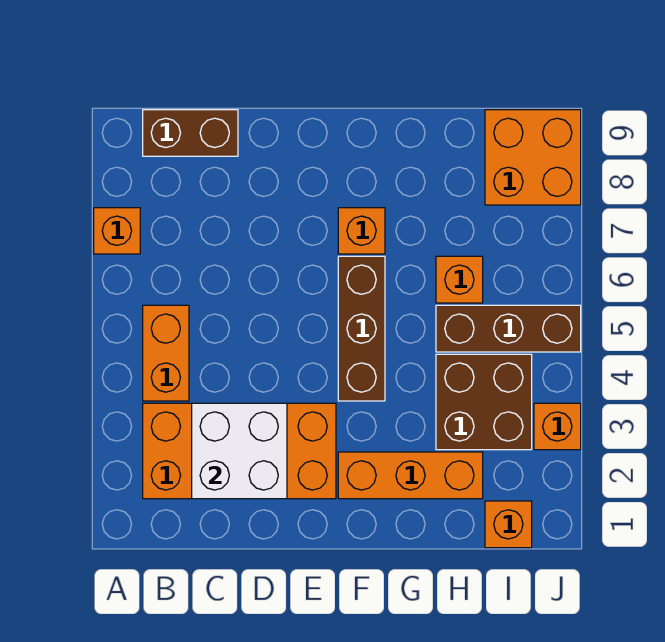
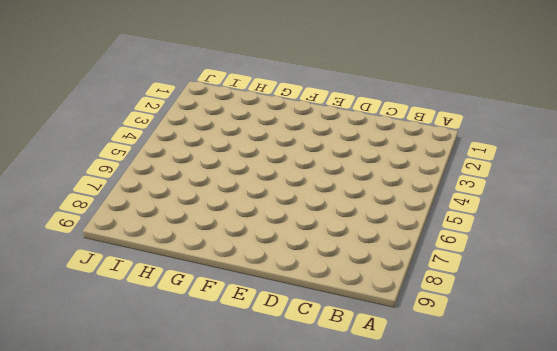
none -> orange brick A7 level 1
none -> orange brick B2:E3 level 1
none -> orange brick B4:B5 level 1

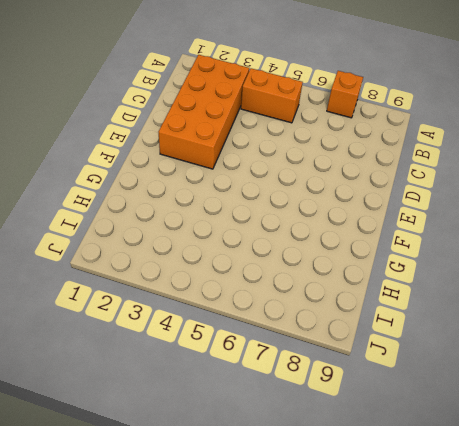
none -> brown brick B9:C9 level 1
none -> orange brick F2:H2 level 1
none -> brown brick F4:F6 level 1

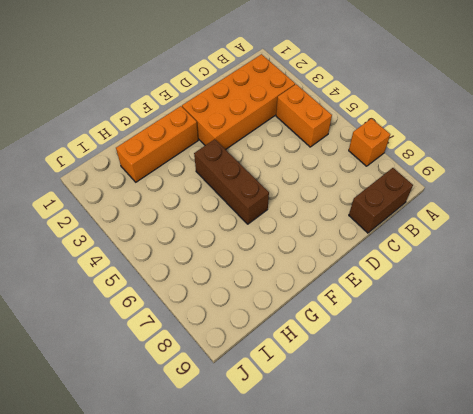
none -> orange brick F7 level 1
none -> brown brick H3:I4 level 1
none -> brown brick H5:J5 level 1

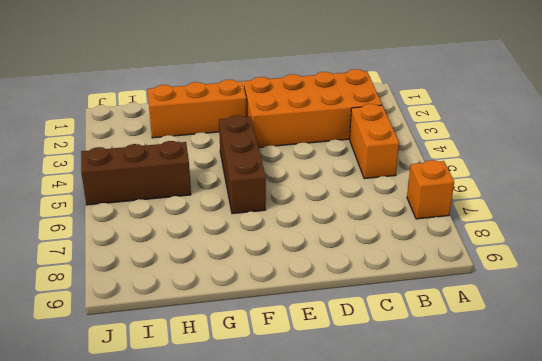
none -> brown brick B9:C9 level 1
none -> orange brick F7 level 1
none -> brown brick H3:I4 level 1

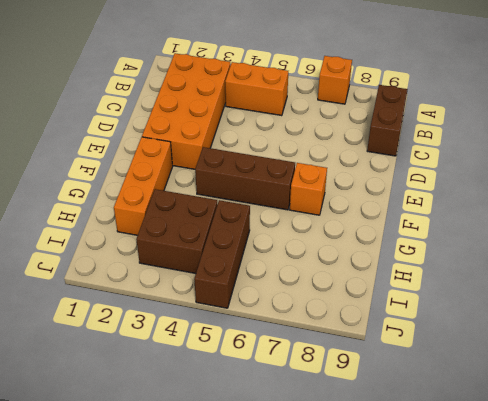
none -> orange brick H6 level 1
none -> orange brick I1 level 1
none -> orange brick I8:J9 level 1

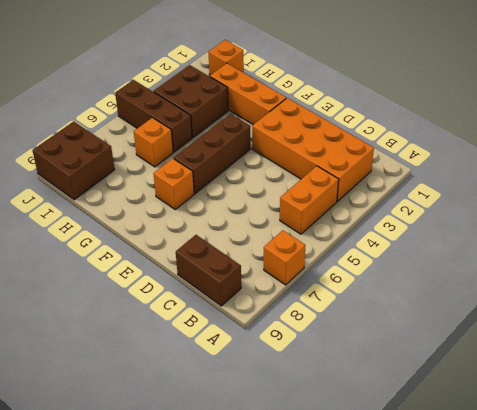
brown brick I8:J9 level 1 -> orange brick I8:J9 level 1
none -> orange brick J3 level 1
none -> white brick C2:D3 level 2

